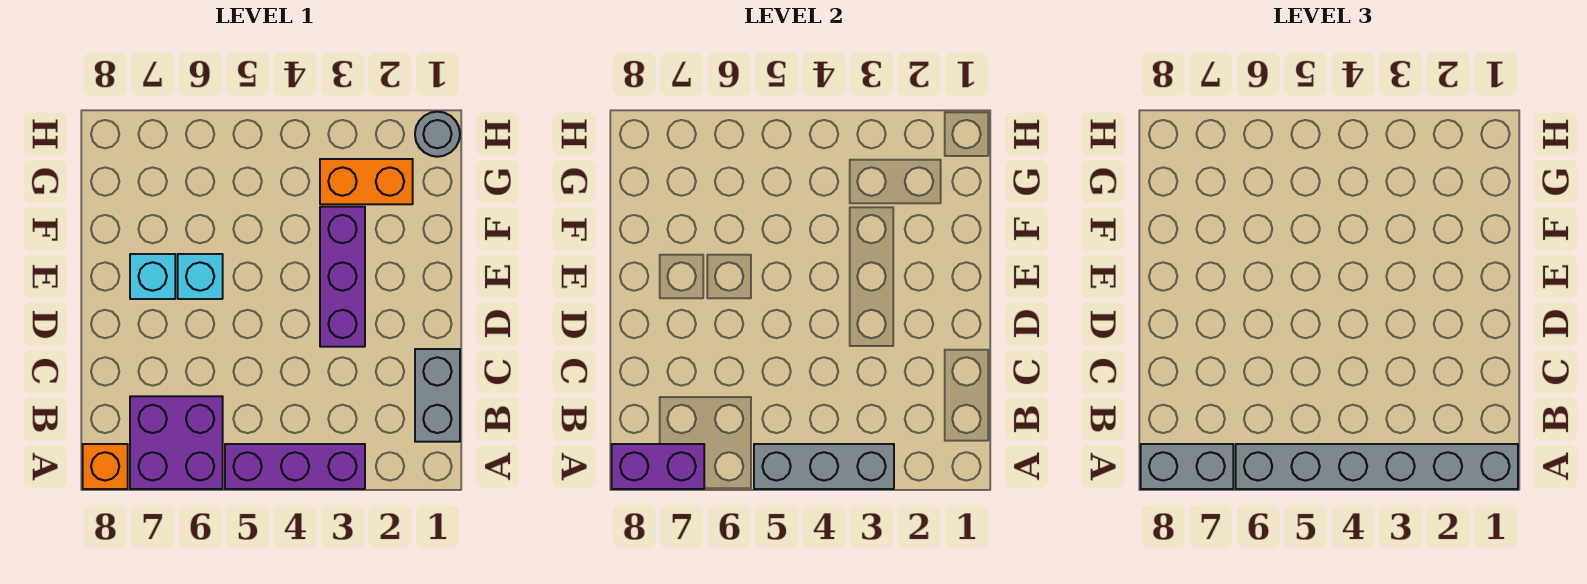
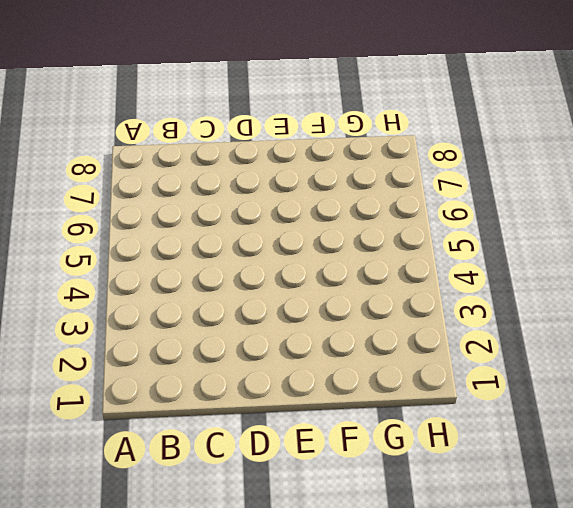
none -> purple brick A3:A5 level 1
none -> purple brick A6:B7 level 1
none -> orange brick A8 level 1

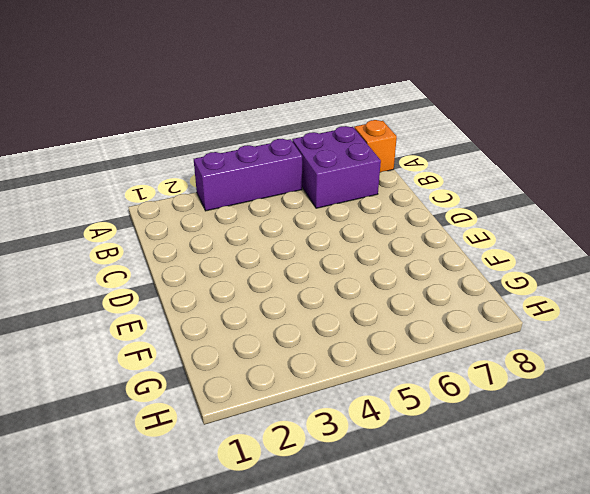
none -> grey brick B1:C1 level 1
none -> purple brick D3:F3 level 1
none -> cyan brick E6 level 1

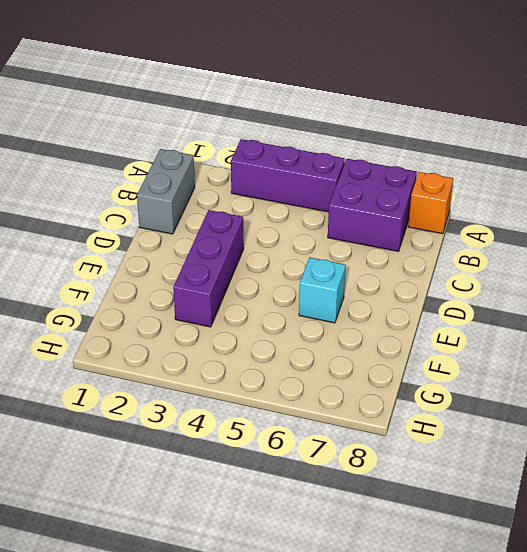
none -> cyan brick E7 level 1
none -> orange brick G2:G3 level 1
none -> grey round brick H1 level 1

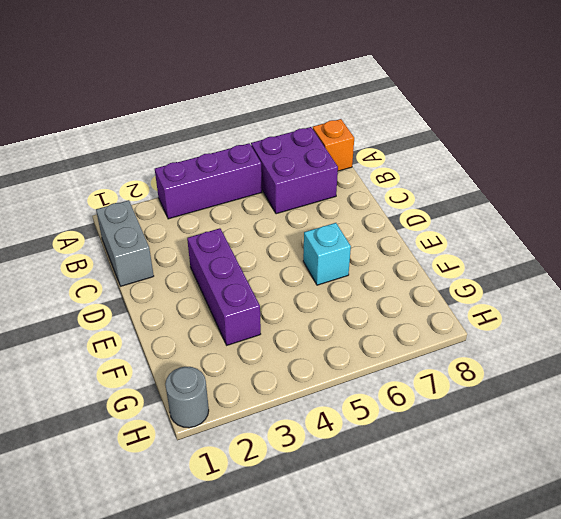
none -> cyan brick E7 level 1
none -> orange brick G2:G3 level 1
none -> grey brick A3:A5 level 2

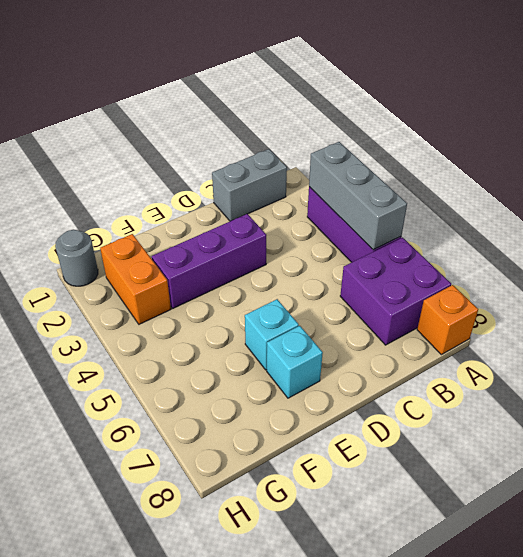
none -> purple brick A7:A8 level 2
none -> grey brick A1:A6 level 3
none -> grey brick A7:A8 level 3

